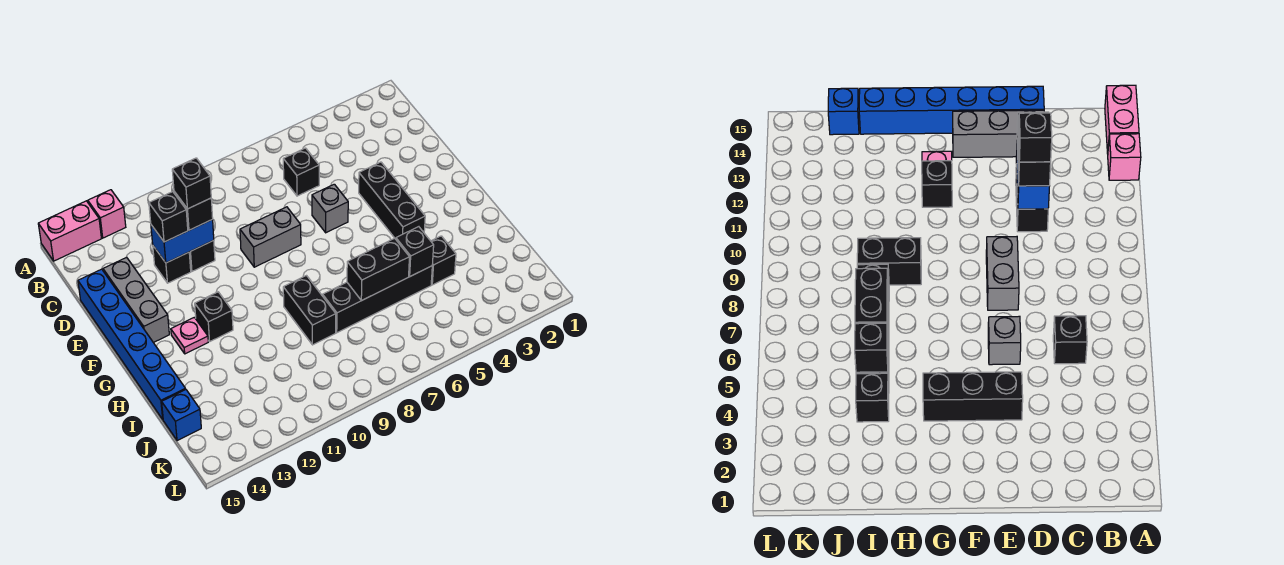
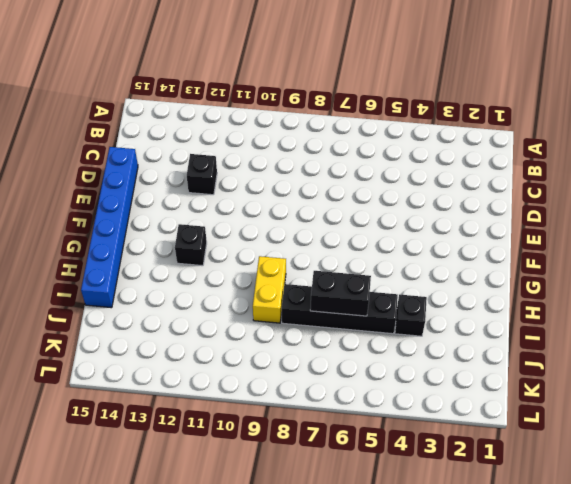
yellow brick H9:I9 level 1 -> black brick H9:I9 level 1
none -> pink brick A13 level 1
none -> pink brick A14:A15 level 1
none -> black brick C6 level 1

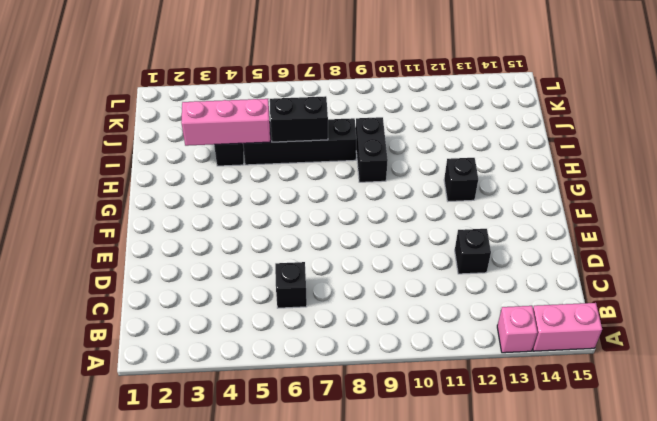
pink brick I3:I5 level 2 -> black brick I5 level 2
none -> black brick D11 level 1
none -> grey brick D14:F14 level 1
none -> blue brick D15:I15 level 1

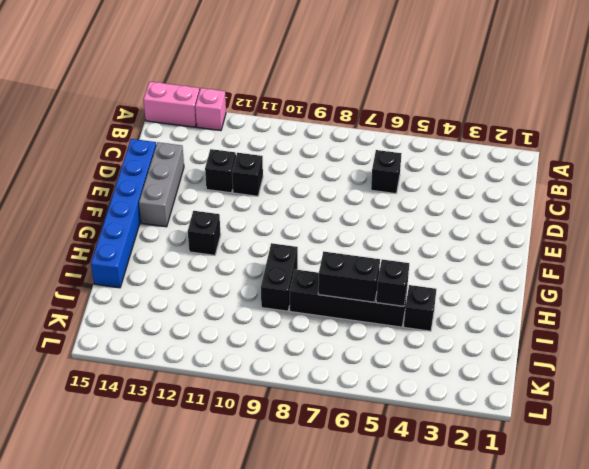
none -> black brick E4:G4 level 1
none -> grey brick E6 level 1
none -> grey brick E8:E9 level 1

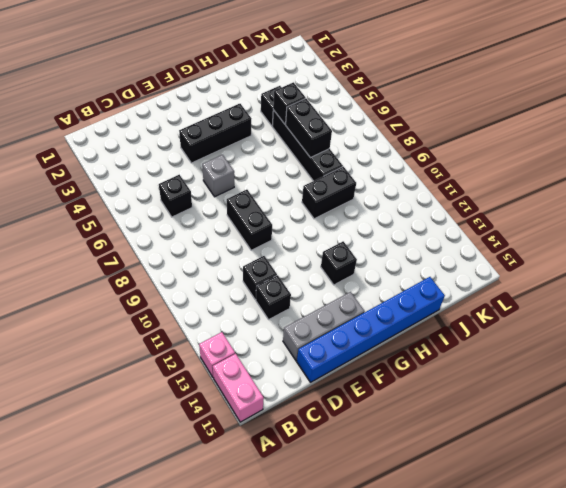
black brick E8:E9 level 1 -> grey brick E8:E9 level 1
none -> pink plate G13 level 1
none -> blue brick J15 level 1
none -> blue brick D11:D12 level 2

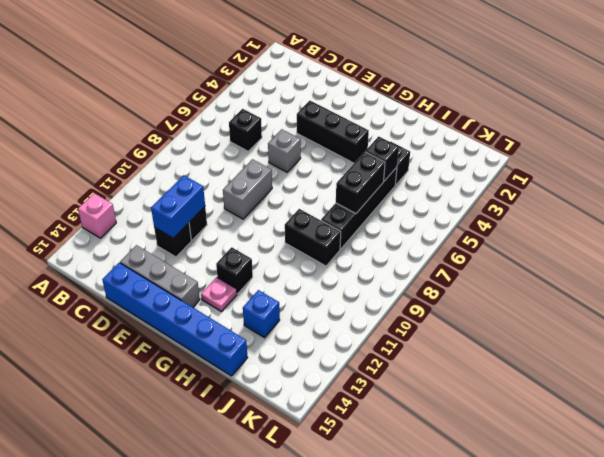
blue brick I13 level 1 -> blue brick J15 level 1
none -> pink brick A14:A15 level 1
none -> black brick D11 level 3
none -> black brick D12 level 3

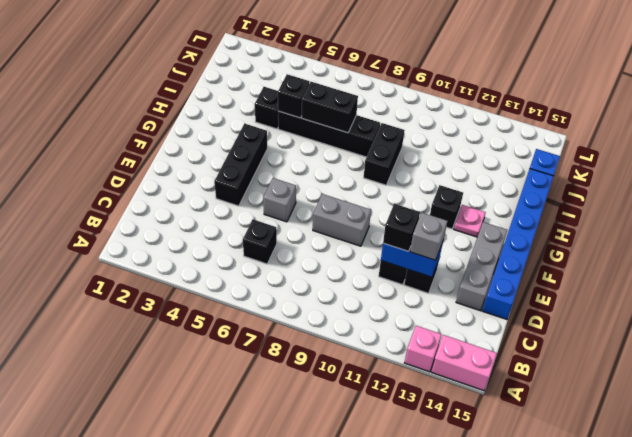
grey brick D12 level 3 -> black brick D12 level 3
none -> black brick D11 level 4

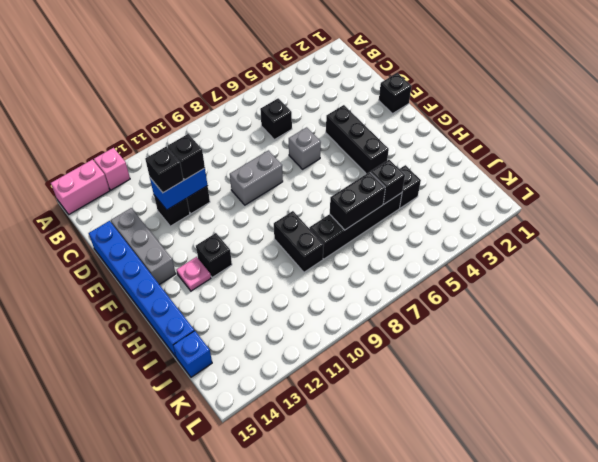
black brick E1 level 1 -> black brick D11 level 4

